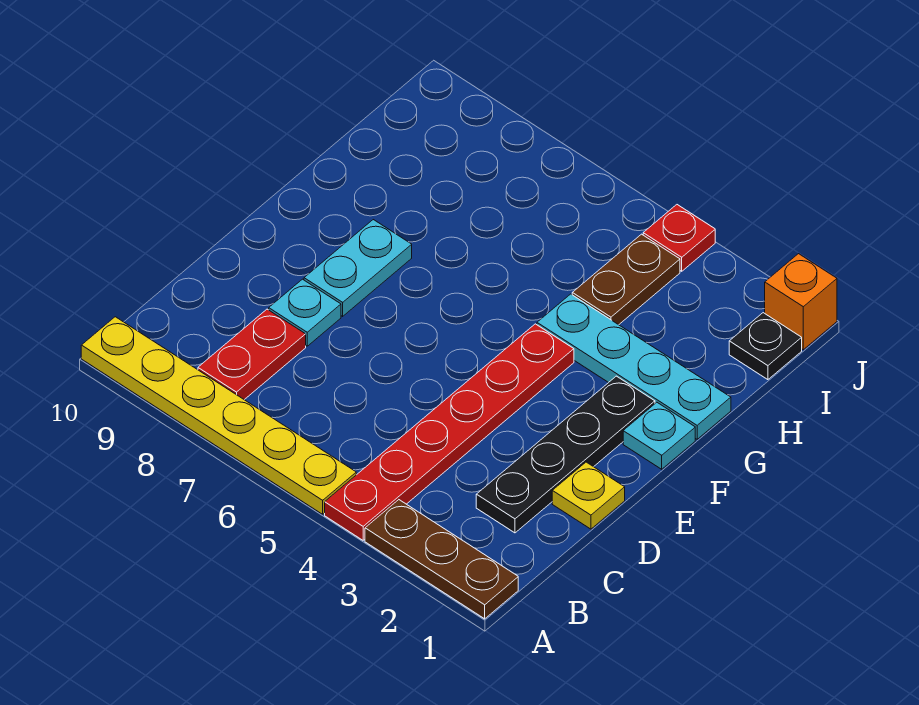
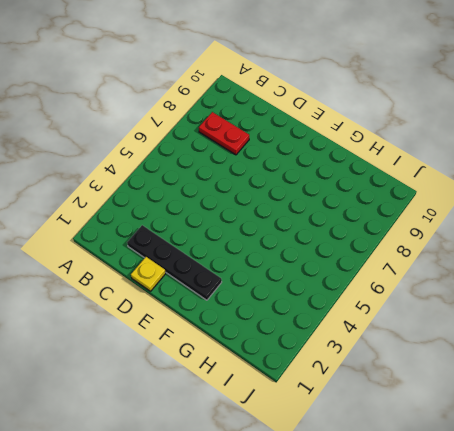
none -> brown plate A1:A3 level 1
none -> red plate A4:F4 level 1
none -> yellow plate A5:A10 level 1

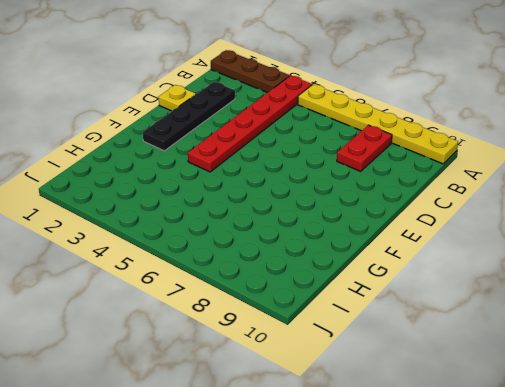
none -> cyan plate D8 level 1
none -> cyan plate E8:F8 level 1
none -> cyan plate F1 level 1

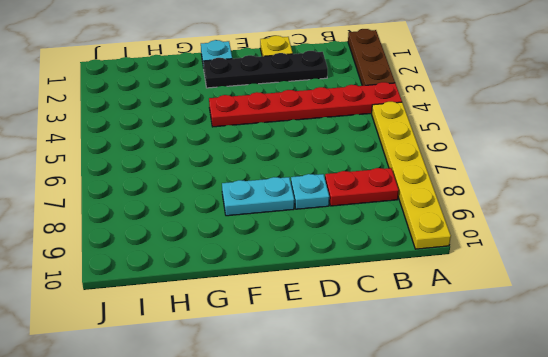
none -> cyan plate G1:G4 level 1
none -> brown plate H4:I4 level 1
none -> black plate I1 level 1

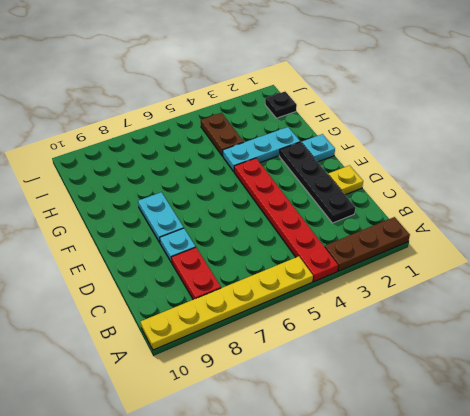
cyan plate G2:G4 level 1 -> cyan plate G1:G4 level 1
none -> orange brick J1 level 1
none -> red plate J4 level 1

